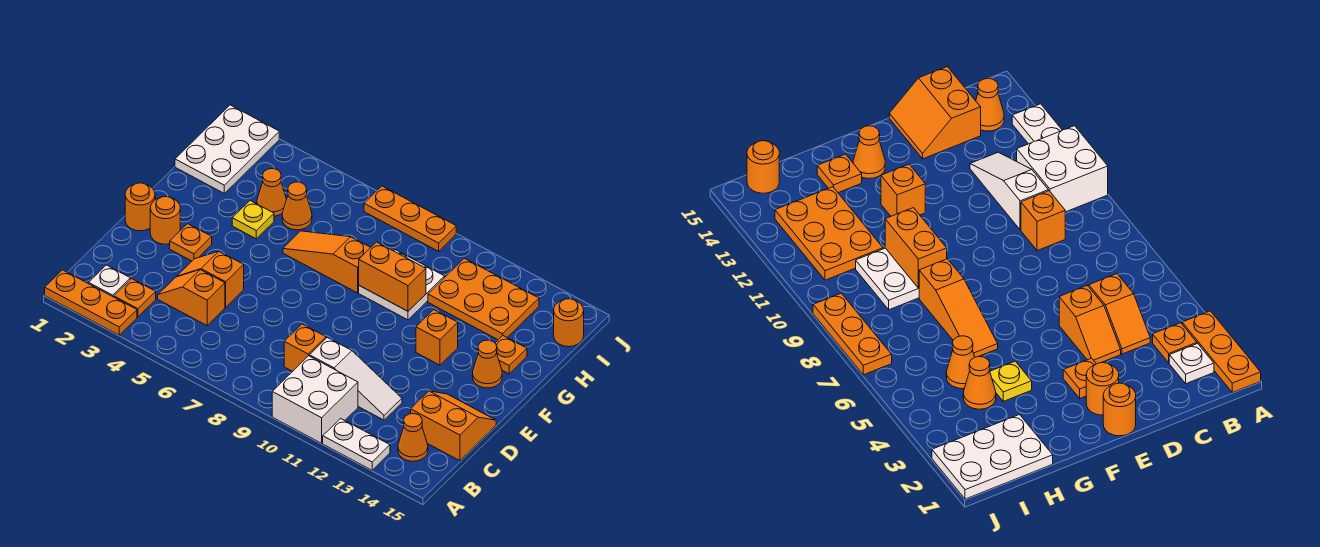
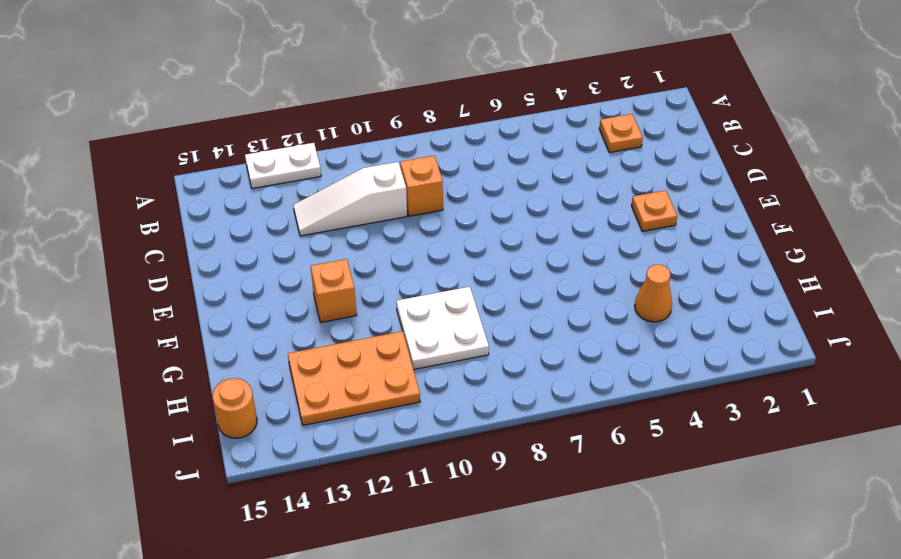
none -> orange plate A1:A3 level 1
none -> white brick A10:B11 level 1
none -> white plate B2 level 1

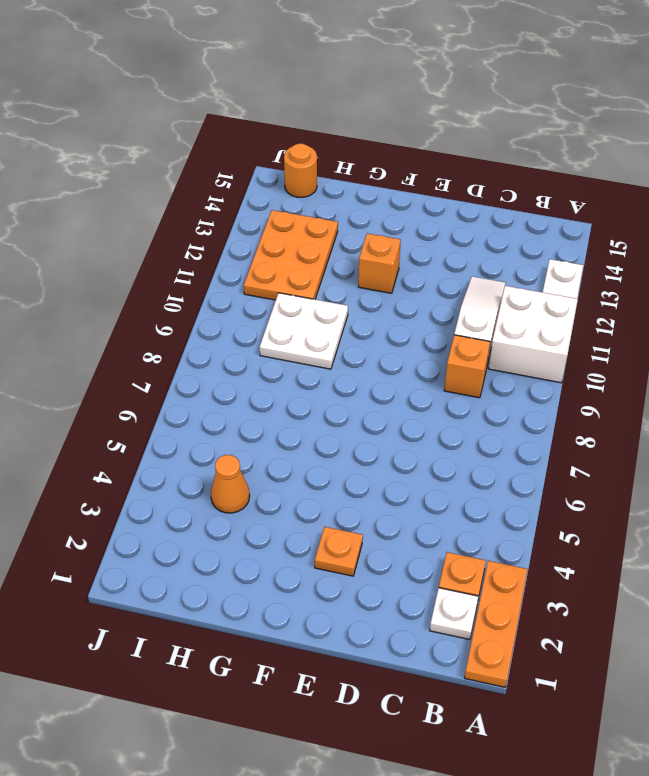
none -> orange cone B14 level 1
none -> orange slope C4:C5 level 1 top 5
none -> orange slope C14:D15 level 1 top C

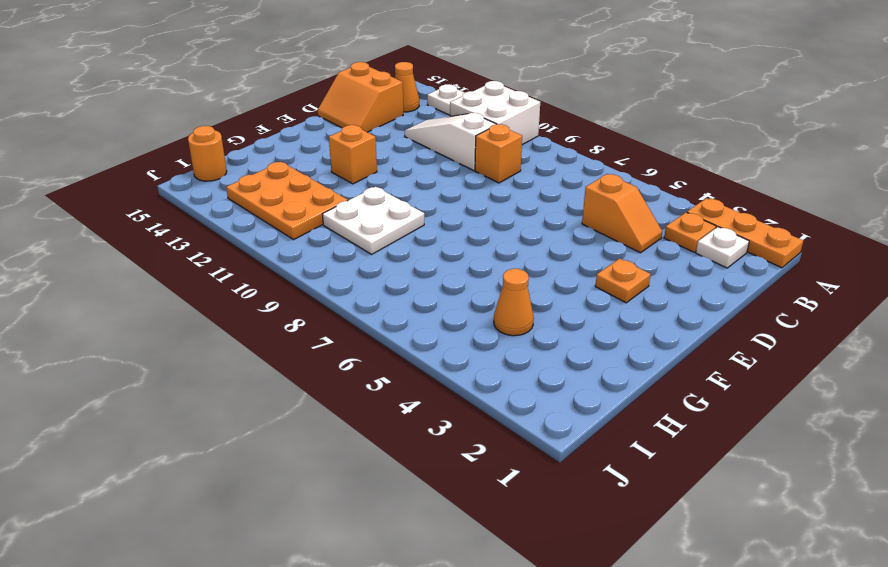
none -> orange slope D4:D5 level 1 top 5
none -> orange round brick E1 level 1
none -> orange round brick E2 level 1

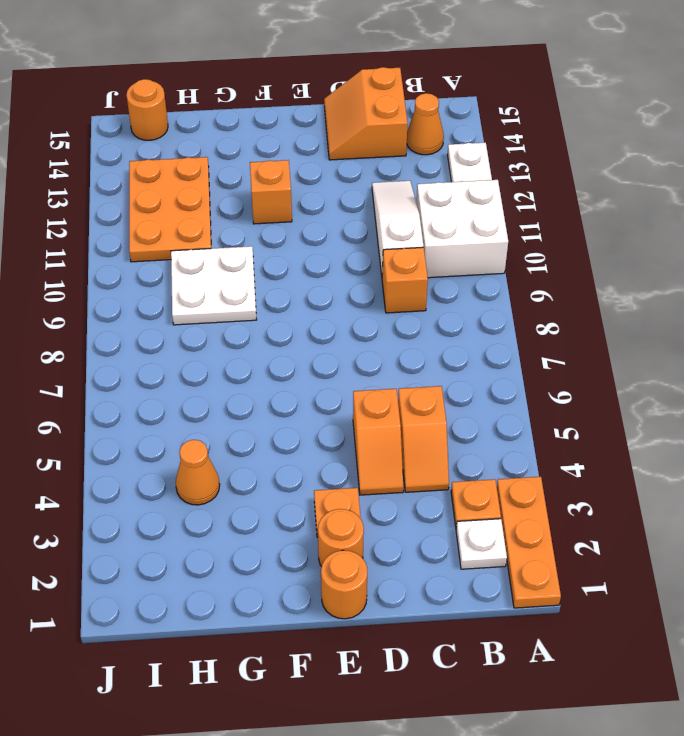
none -> orange cone F14 level 1
none -> yellow plate G4 level 1
none -> orange slope G6:G8 level 1 top 8

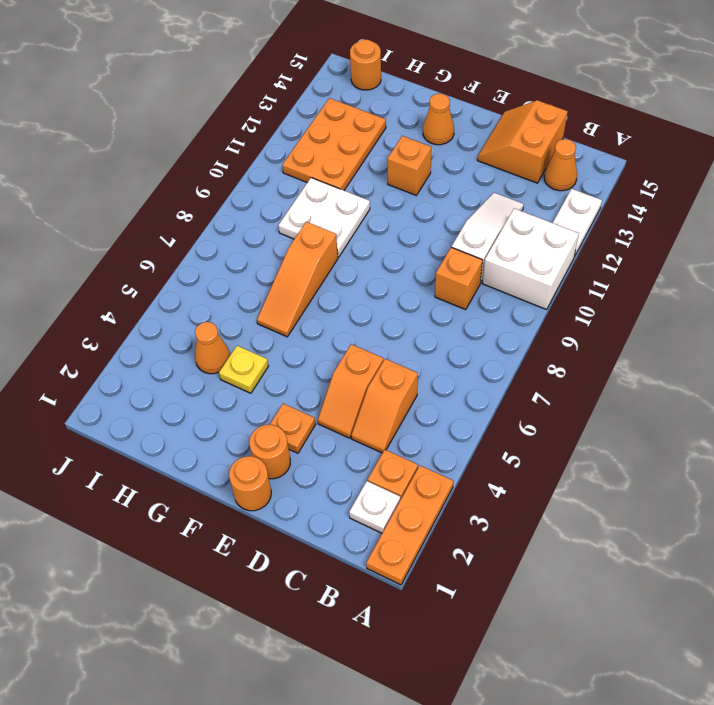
none -> orange plate G14 level 1
none -> white plate H1:J2 level 1
none -> orange cone H5 level 1

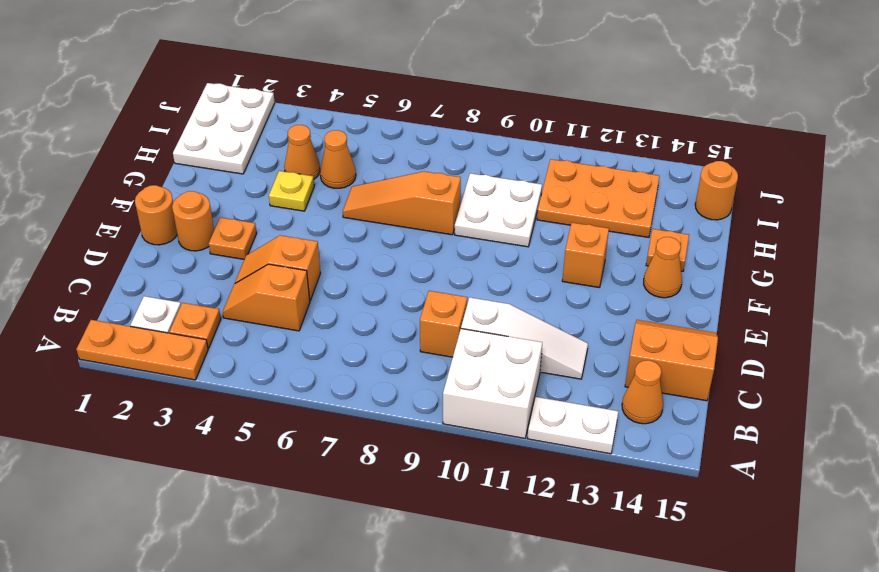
none -> orange plate J7:J9 level 1
none -> orange brick G9:G10 level 2

